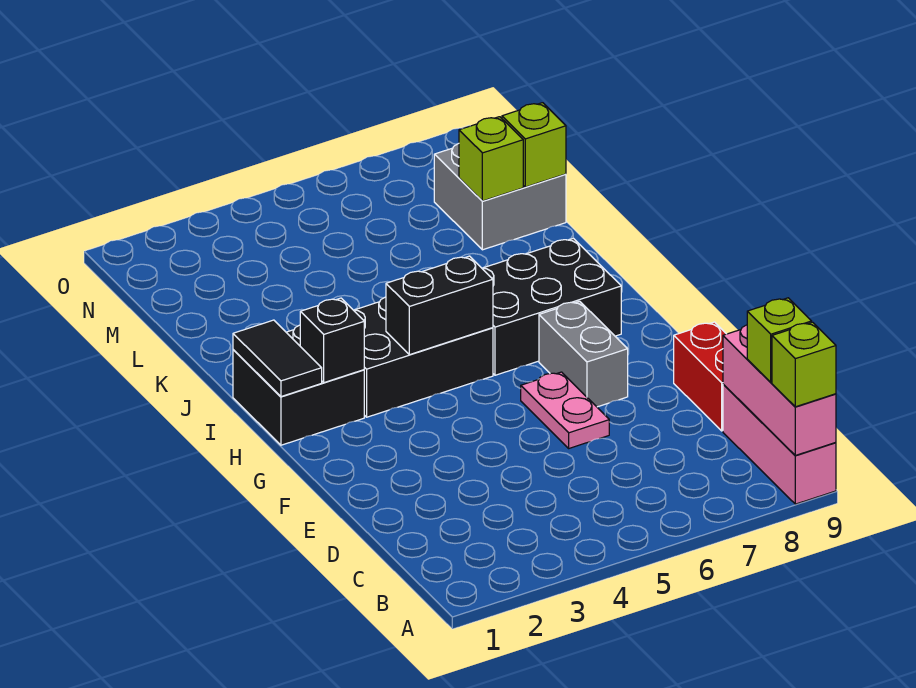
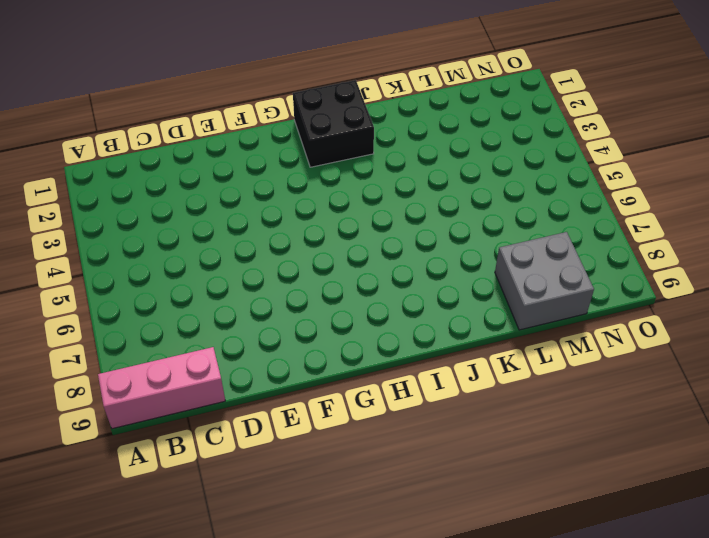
none -> red brick D9:E9 level 1
none -> pink plate E6:F6 level 1
none -> grey brick F7:G7 level 1

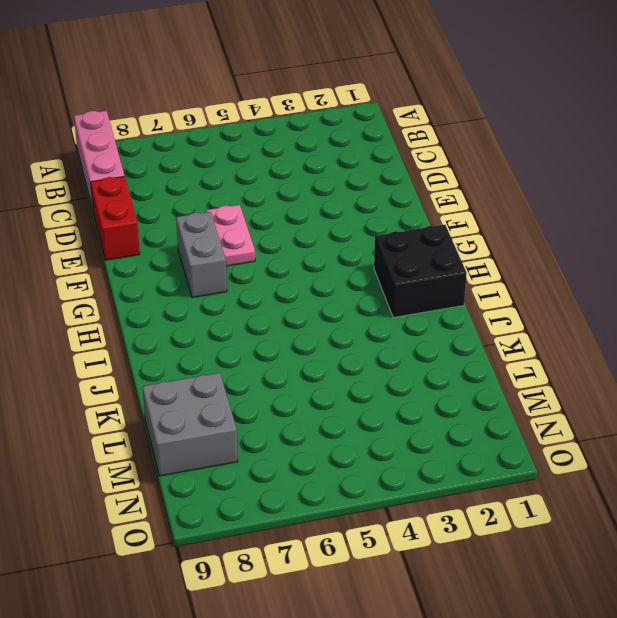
none -> black brick H3:I5 level 1
none -> black brick H6:I8 level 1
none -> pink brick A9:C9 level 2

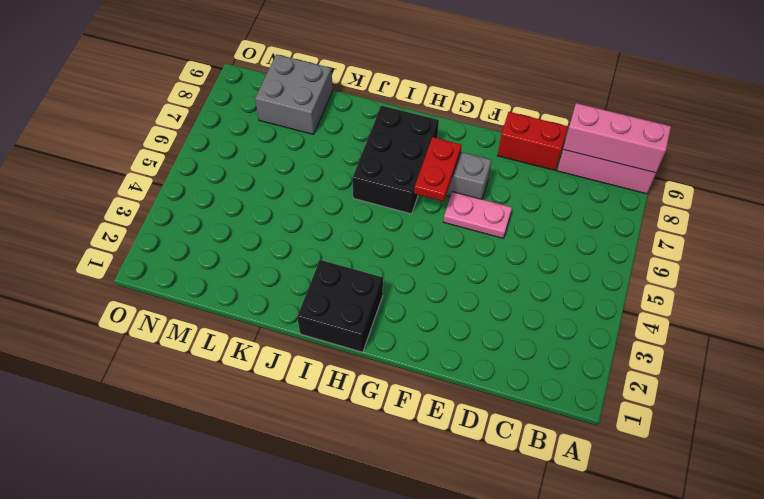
red plate G6:G7 level 2 -> none
none -> black brick H3:I5 level 1
none -> black tile H1:I1 level 2
none -> black brick H2 level 2

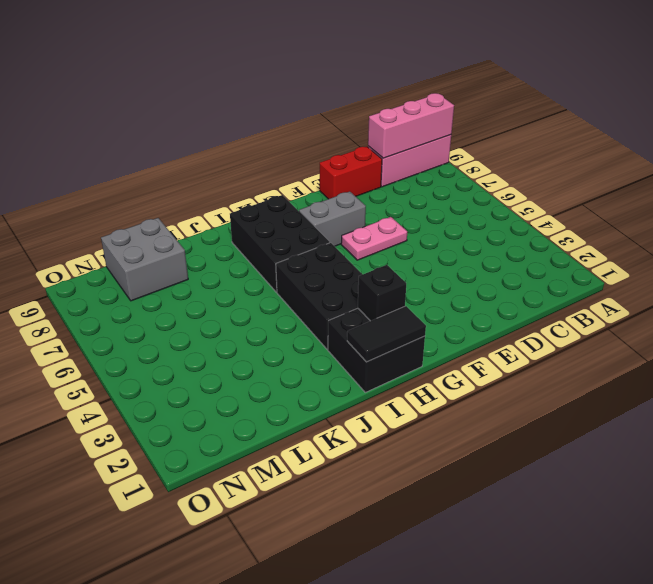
none -> black brick H4:H5 level 2
none -> lime brick L8 level 2
none -> lime brick L9 level 2

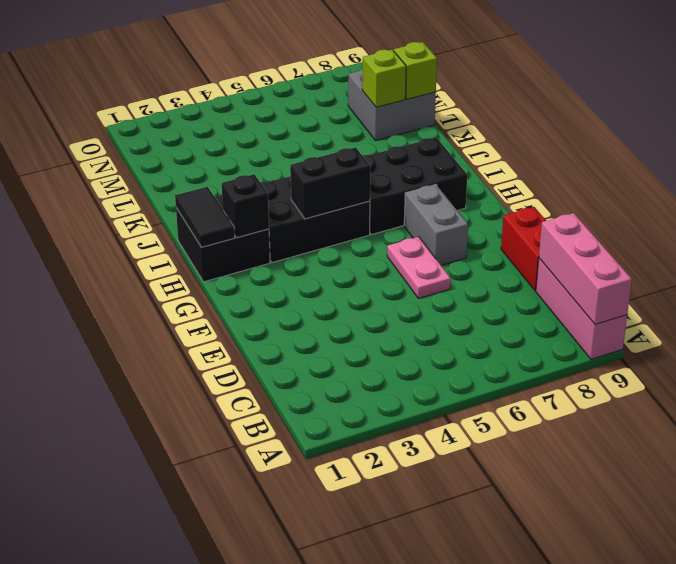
none -> lime brick A9 level 3
none -> lime brick B9 level 3

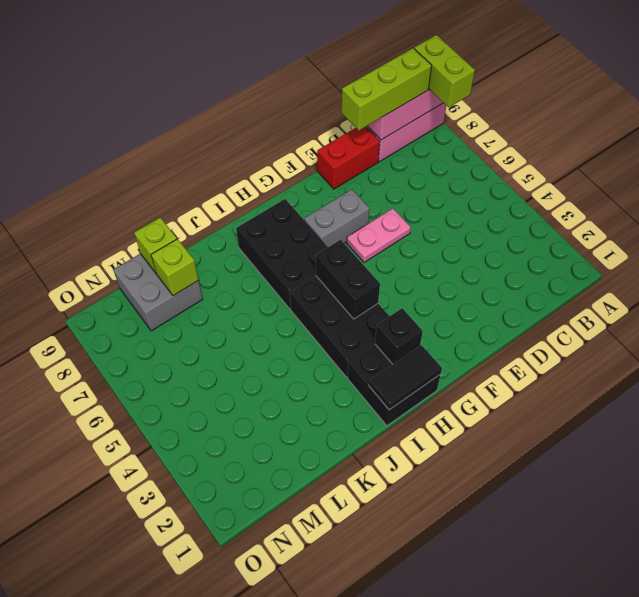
lime brick A8:A9 level 3 -> lime brick A9 level 3
lime brick B9:D9 level 3 -> lime brick B9 level 3

